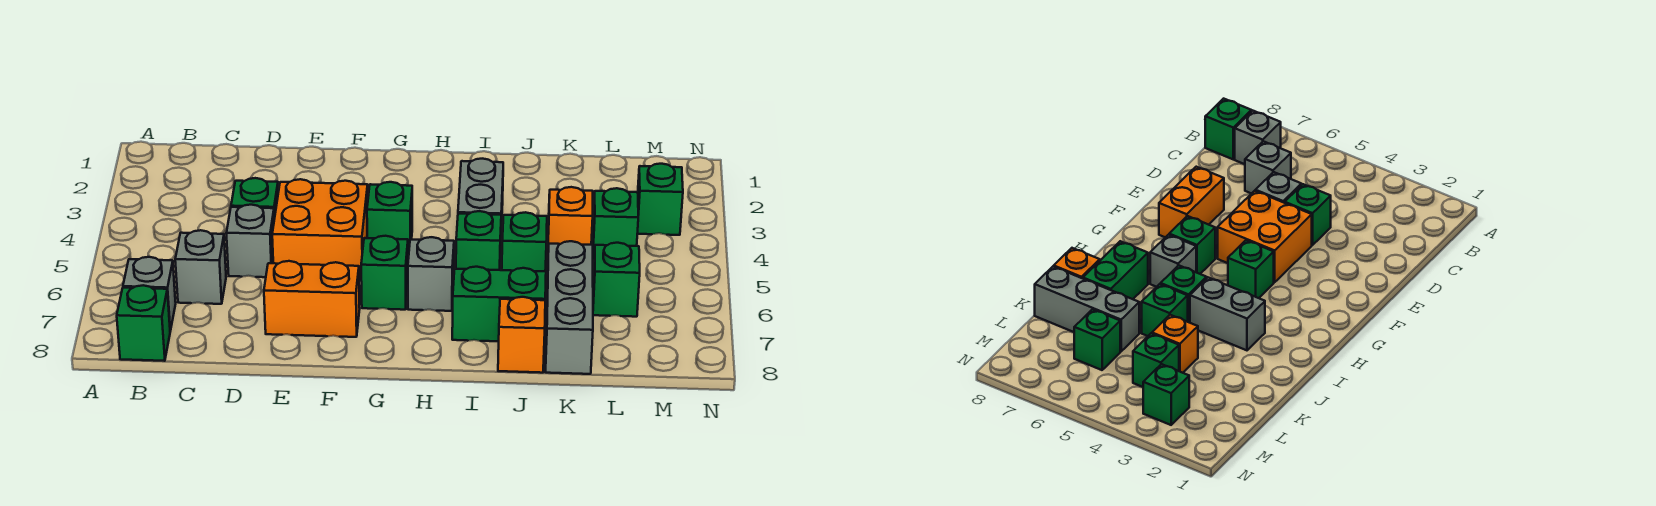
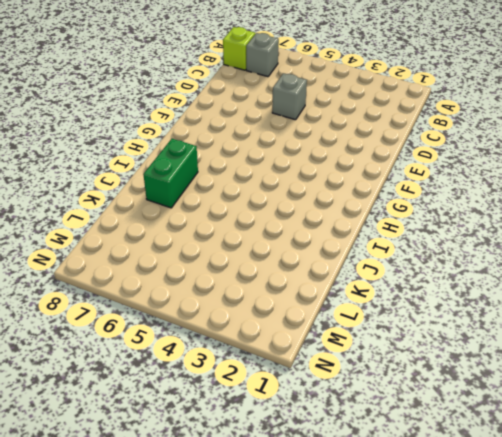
lime brick B8 level 1 -> green brick B8 level 1
none -> grey brick C6 level 1
none -> green brick D4 level 1
none -> orange brick E4:F5 level 1

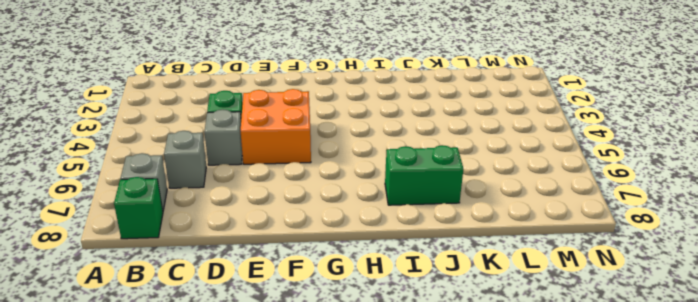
none -> orange brick E7:F7 level 1
none -> green brick G4 level 1
none -> green brick G6 level 1

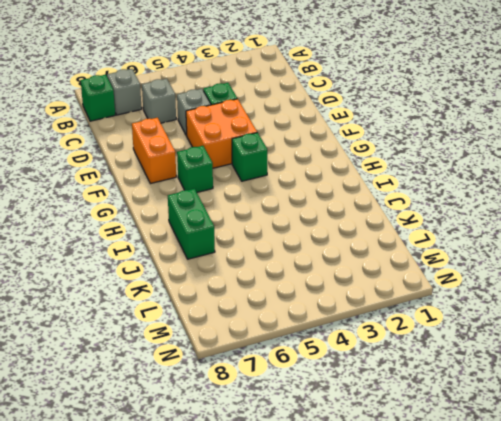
none -> grey brick H6 level 1
none -> grey brick I3:I4 level 1
none -> green brick I5 level 1

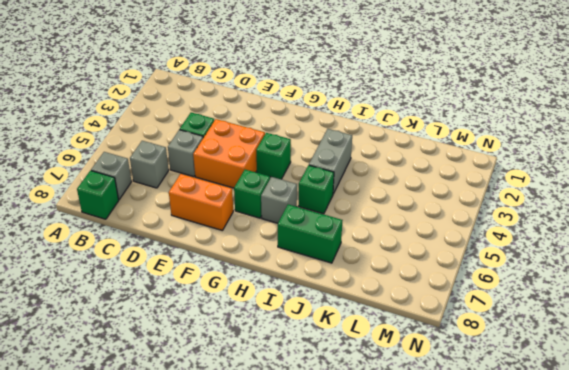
none -> green brick J5 level 1
none -> orange brick J8 level 1
none -> orange brick K4 level 1

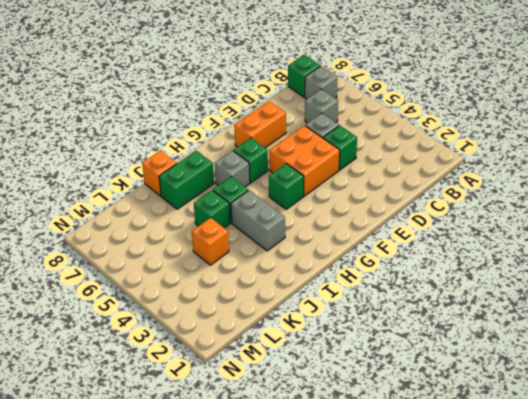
none -> grey brick K6:K8 level 1
none -> green brick L4 level 1
none -> green brick L6 level 1

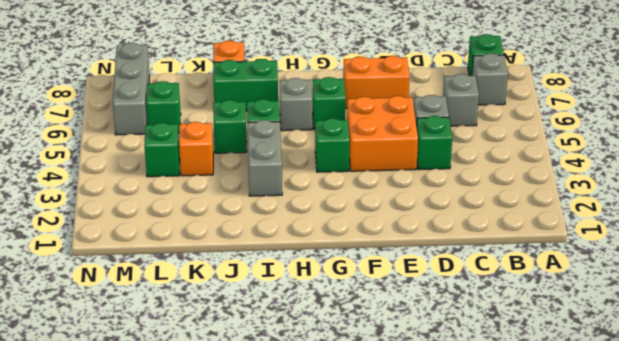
grey brick M6:M8 level 1 -> grey brick K6:K8 level 1
none -> green brick M3 level 1

